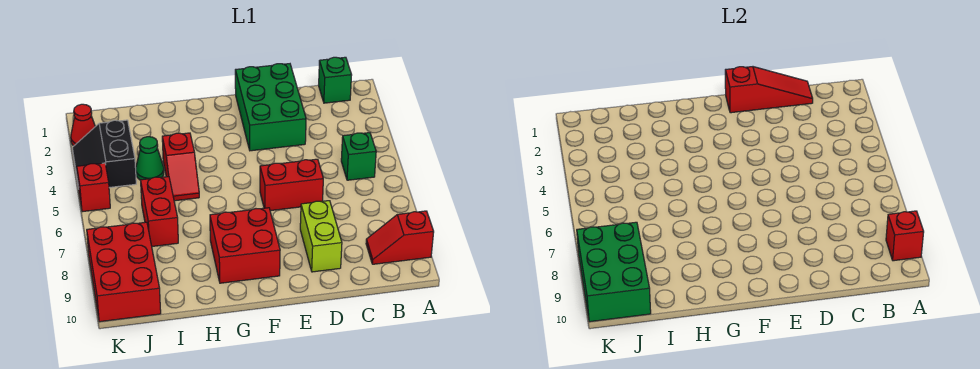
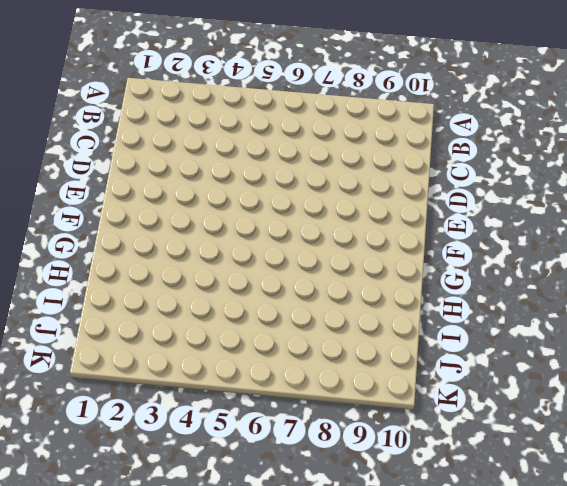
none -> red slope A9:B9 level 1 top A
none -> green brick B1 level 1
none -> green brick B5 level 1

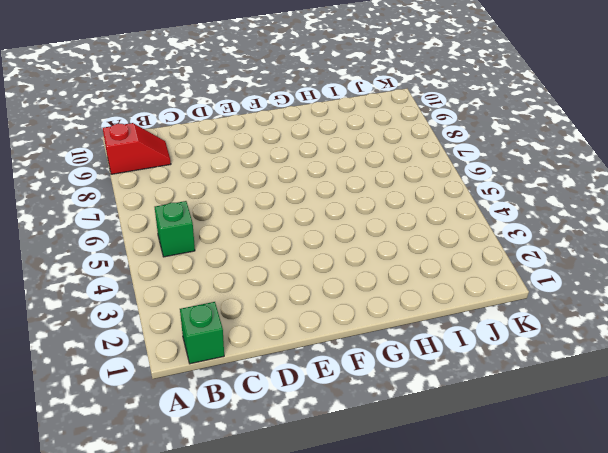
none -> green brick D1:E3 level 1
none -> red brick D6:E6 level 1
none -> lime brick D8:D9 level 1

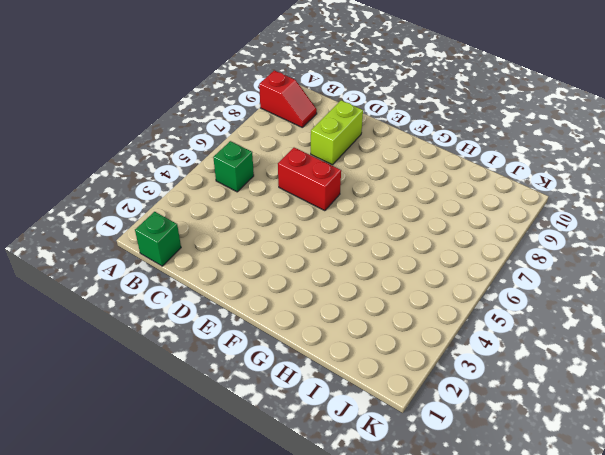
none -> green brick D1:E3 level 1
none -> red brick F8:G9 level 1
none -> red slope H4:H5 level 1 top 4

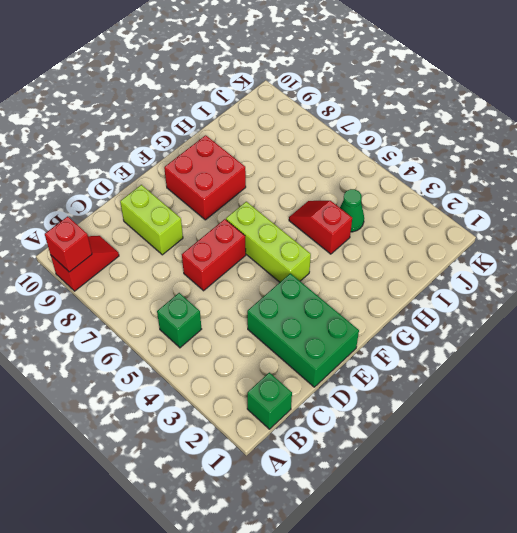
lime brick F4:F6 level 1 -> none
none -> red brick I6:I7 level 1
none -> black slope J3:K4 level 1 top J
none -> red brick J8:K10 level 1

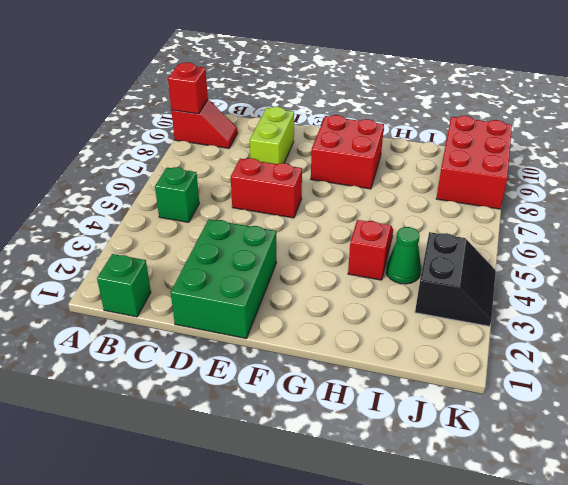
none -> red brick I6:I7 level 1
none -> red cone K2 level 1
none -> red brick K5 level 1

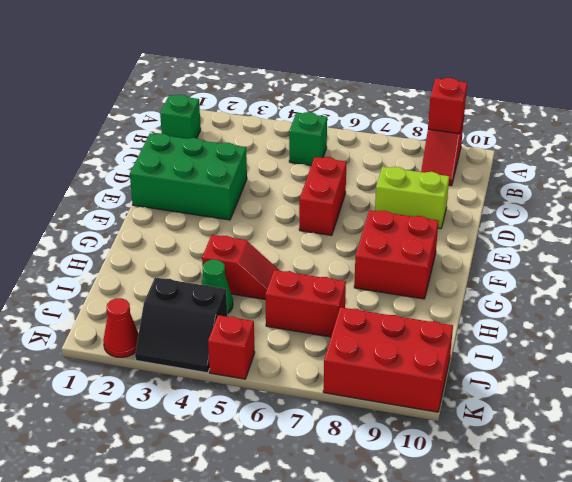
none -> red slope C1:E1 level 2 top E
none -> green brick J8:K10 level 2

